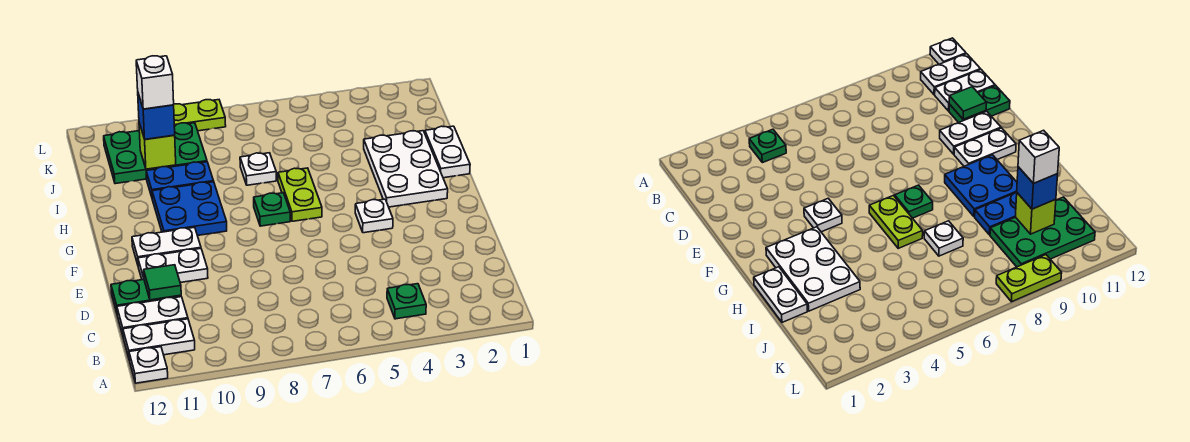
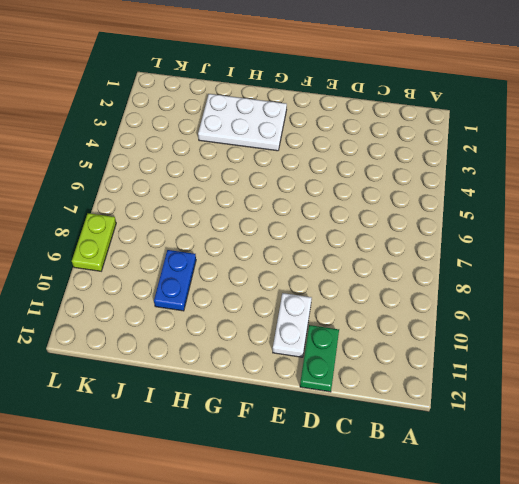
none -> white plate A12 level 1
none -> green plate B4 level 1
none -> white plate B11:B12 level 1

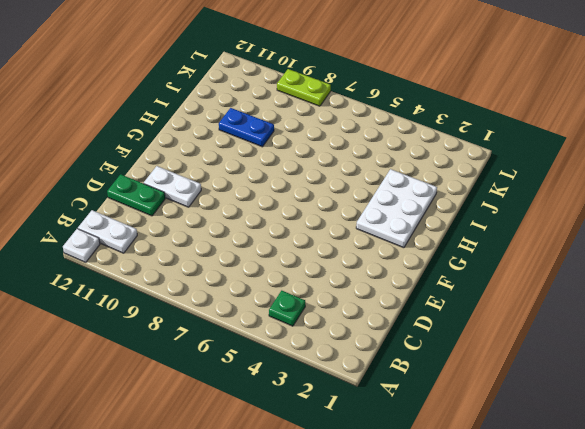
none -> white plate C11:C12 level 1
none -> white plate F4 level 1
none -> white plate F10:F11 level 1

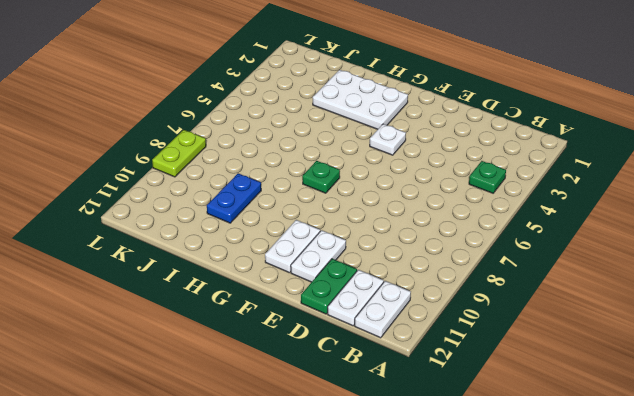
none -> white plate A12 level 1
none -> lime plate G6:H6 level 1
none -> blue plate G9:H10 level 1

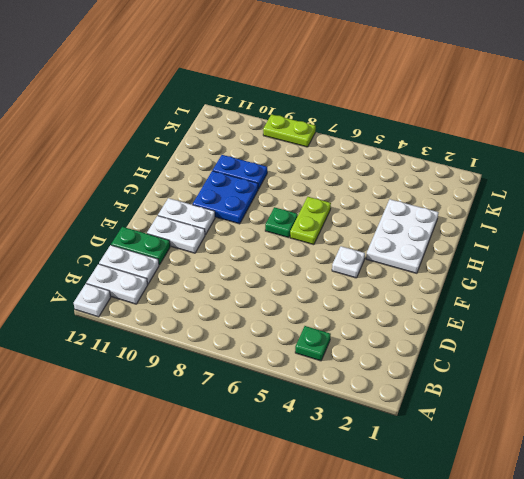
none -> white plate H1:I1 level 1
none -> white plate I7 level 1
none -> green plate J9:K11 level 1

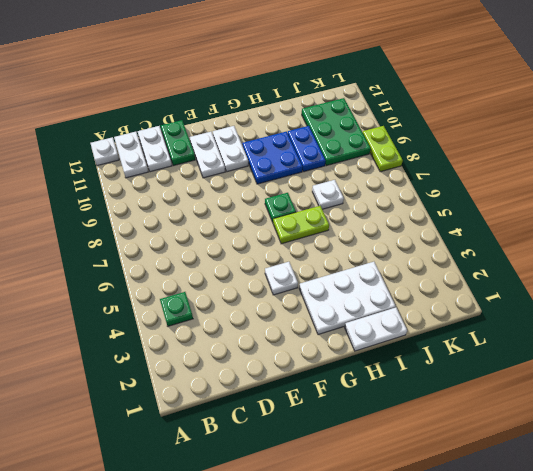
none -> green tile D11 level 2
none -> lime brick J10 level 2
none -> blue brick J10 level 3

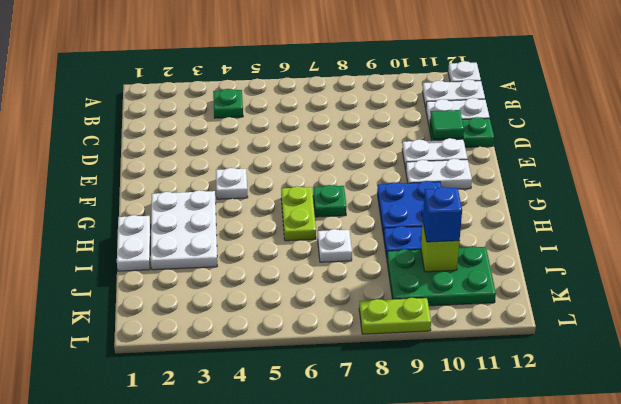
none -> white brick J10 level 4

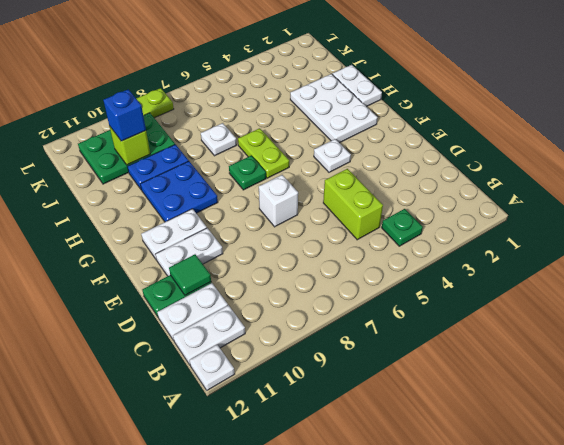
lime brick C5:D5 level 1 -> none
white brick E7 level 1 -> white brick J10 level 4

